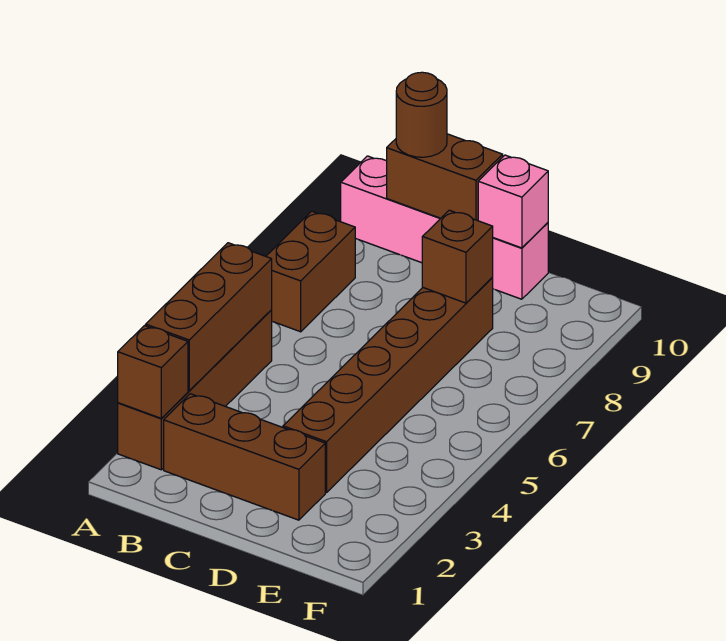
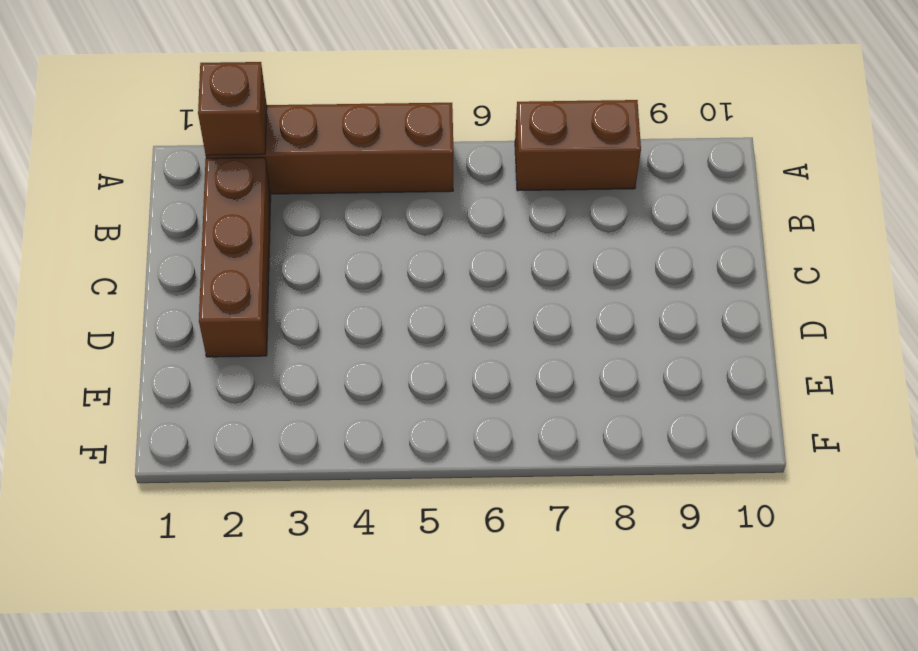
none -> pink brick A10:D10 level 1
none -> brown brick D3:D8 level 1

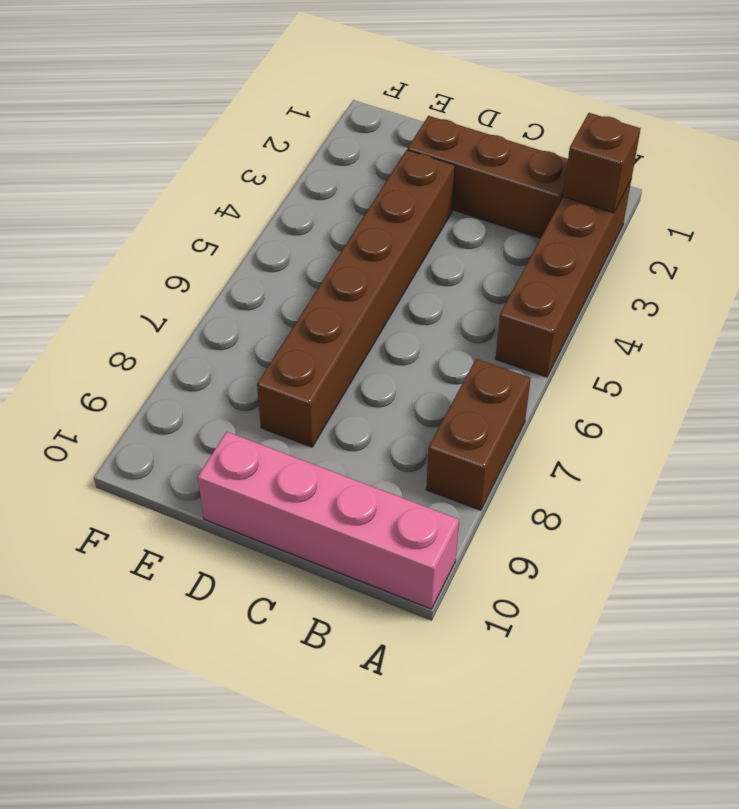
none -> brown brick A3:A5 level 2
none -> brown brick B10:C10 level 2

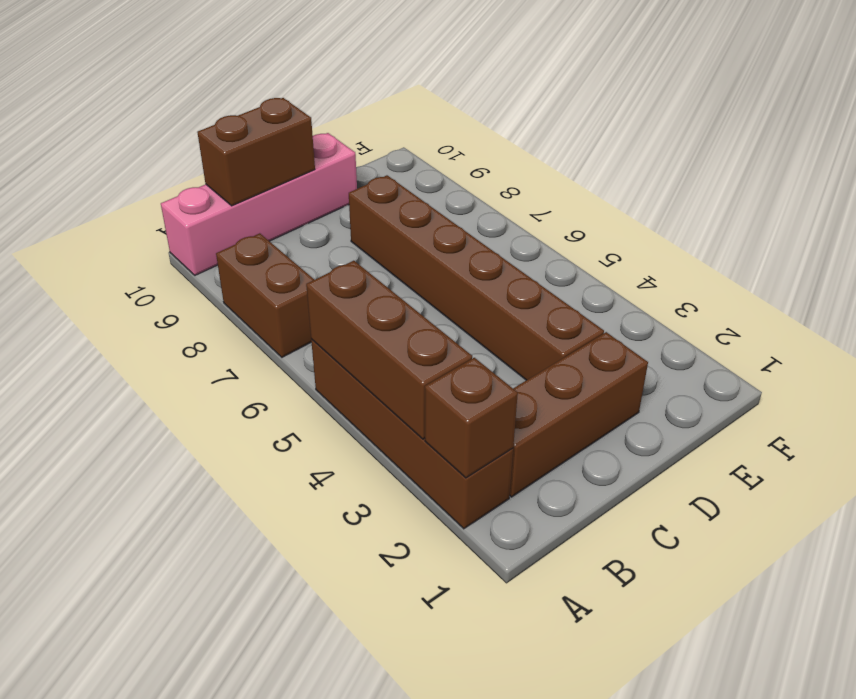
none -> brown brick D8 level 2
none -> pink brick D10 level 2

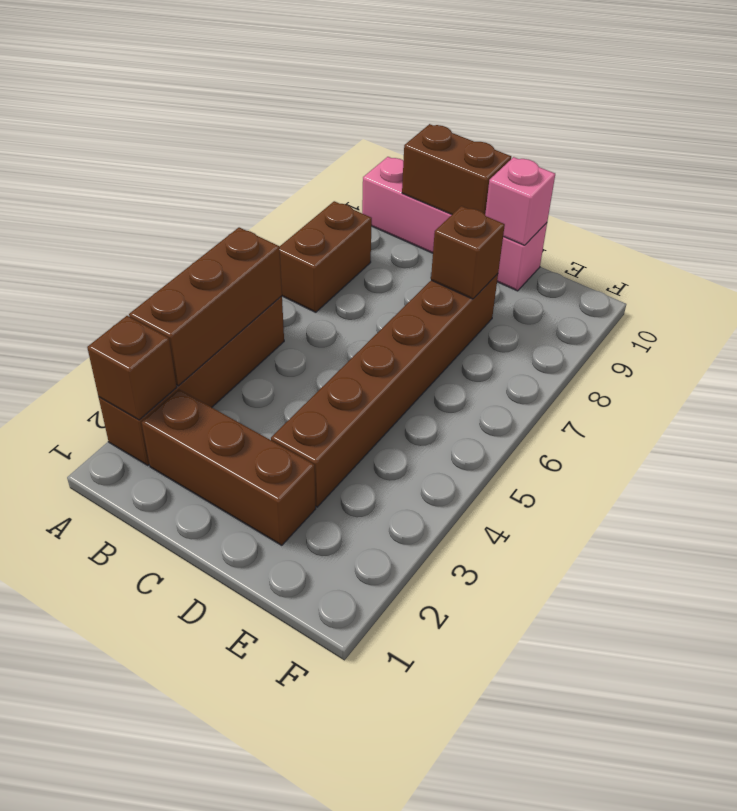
none -> brown round brick B10 level 3

